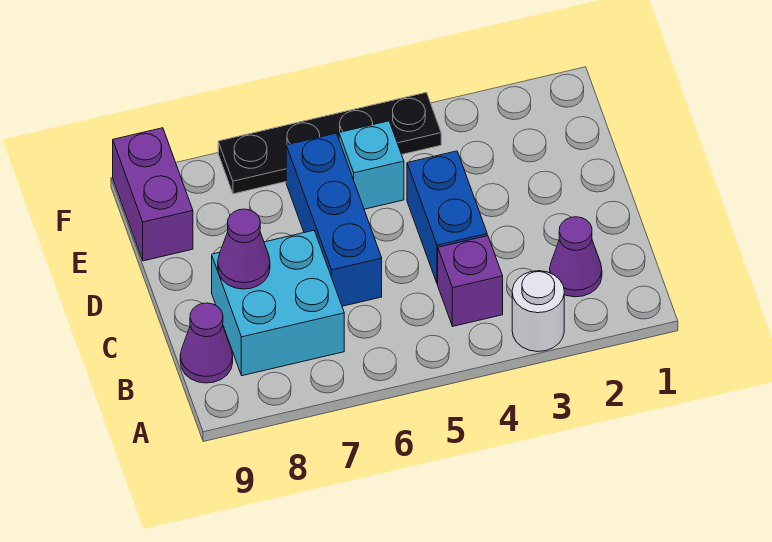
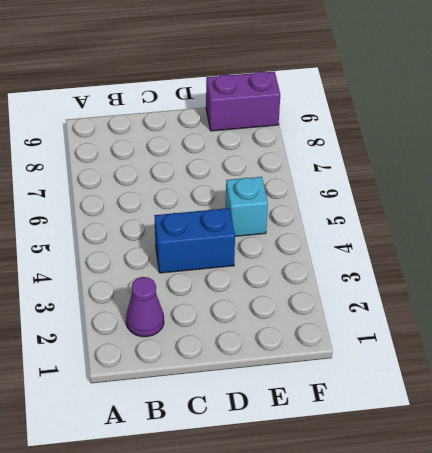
none -> white round brick A3 level 1
none -> purple brick B4 level 1

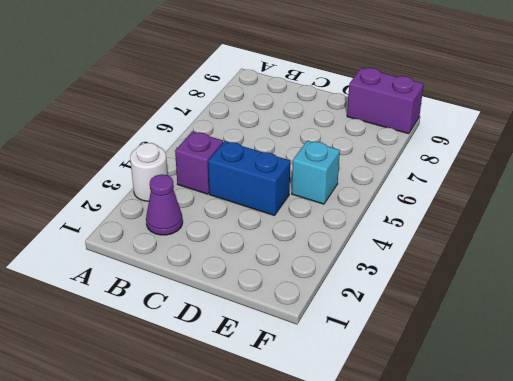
none -> cyan brick B7:C8 level 1
none -> purple cone B9 level 1

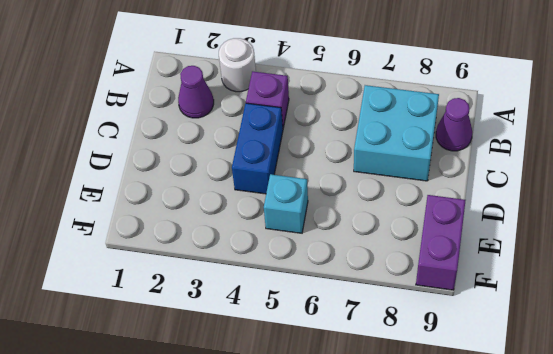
none -> blue brick C6:E6 level 1
none -> black plate F4:F7 level 1

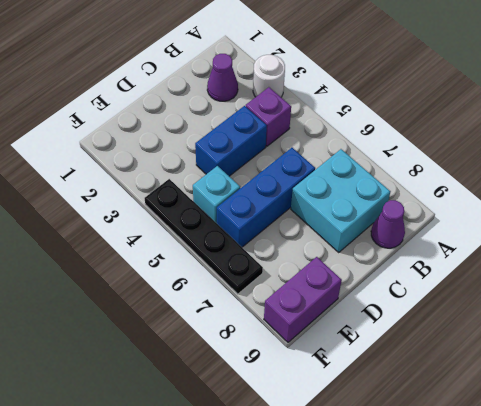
none -> purple cone C8 level 2

